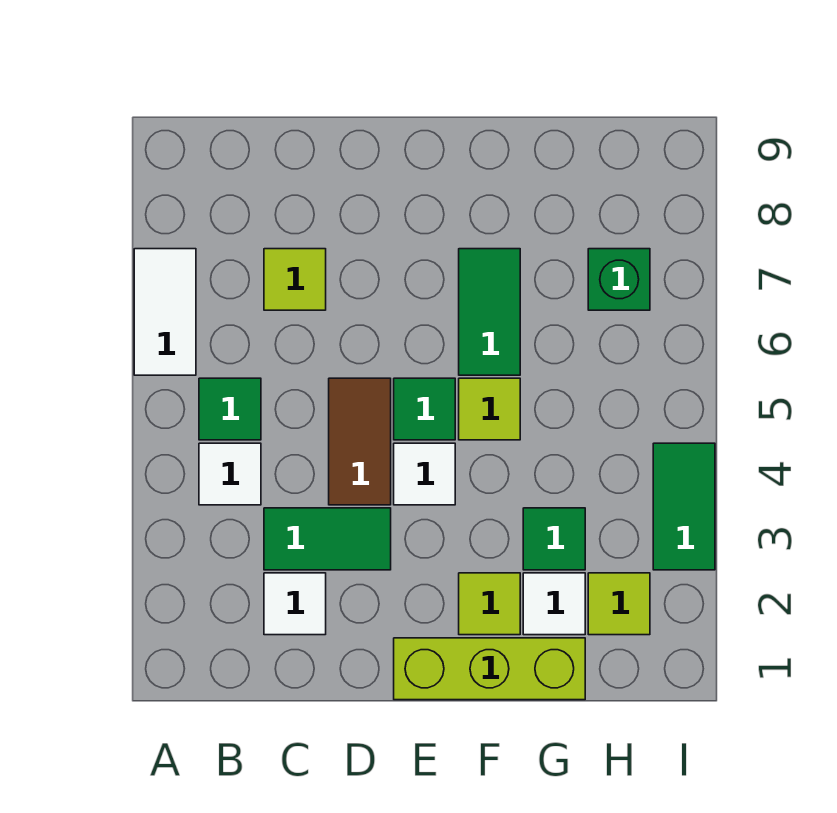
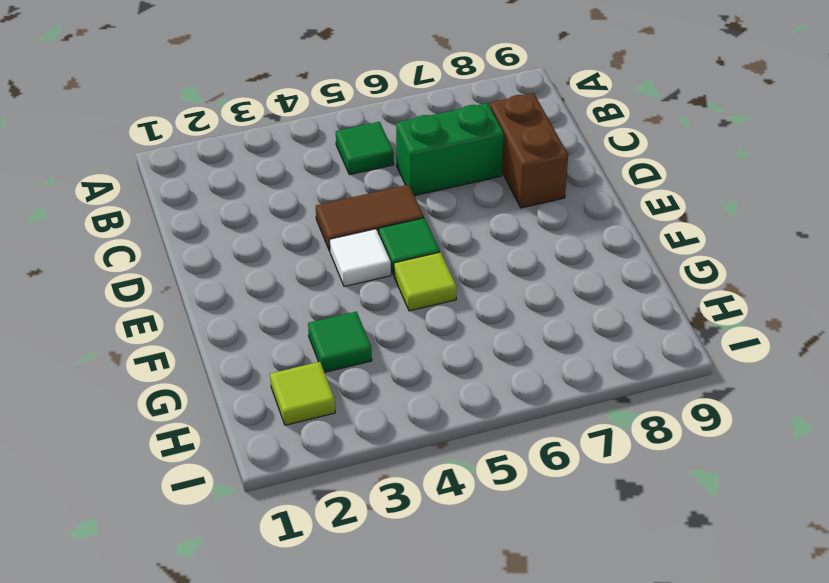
green brick C6:C7 level 1 -> lime tile C7 level 1
brown brick C8:D8 level 1 -> none
none -> white tile A6:A7 level 1
none -> white tile B4 level 1
none -> white tile C2 level 1

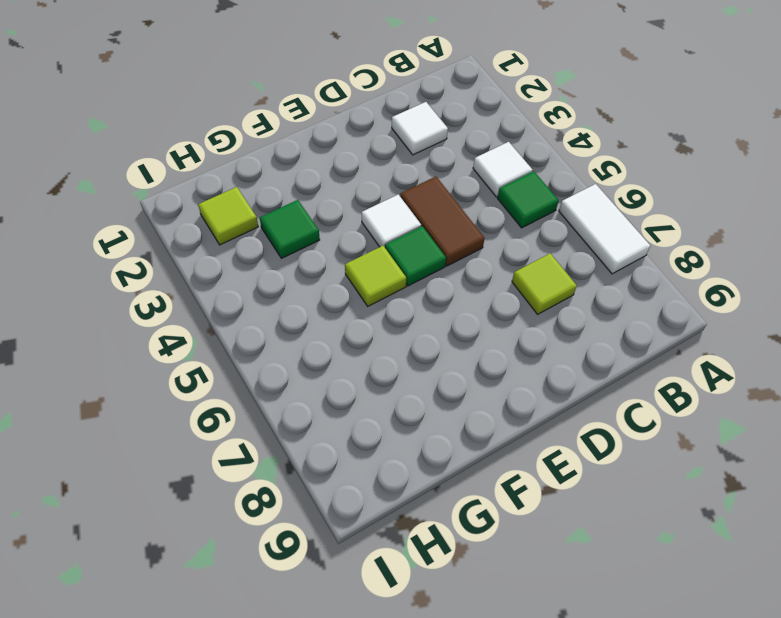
none -> green tile C3:D3 level 1
none -> lime brick E1:G1 level 1
none -> lime tile F2 level 1

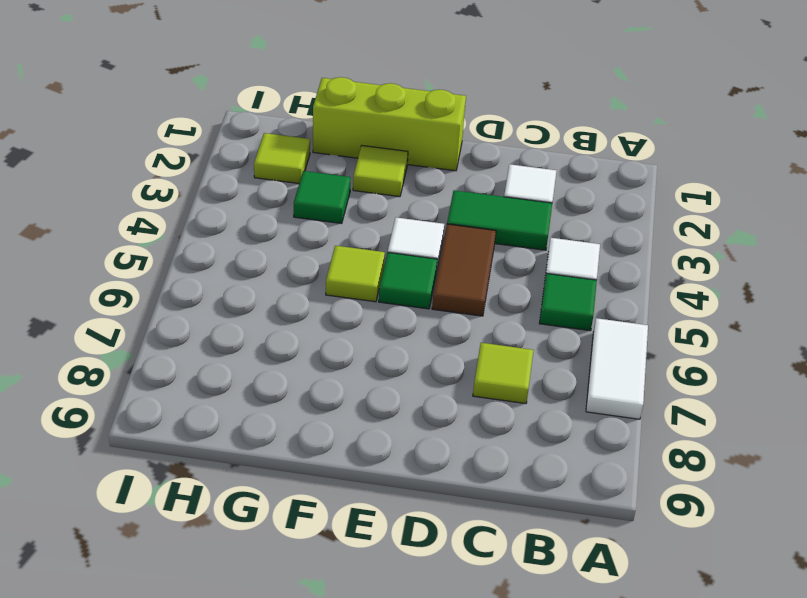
none -> green tile F6:F7 level 1
none -> white tile G2 level 1
none -> green brick H7 level 1

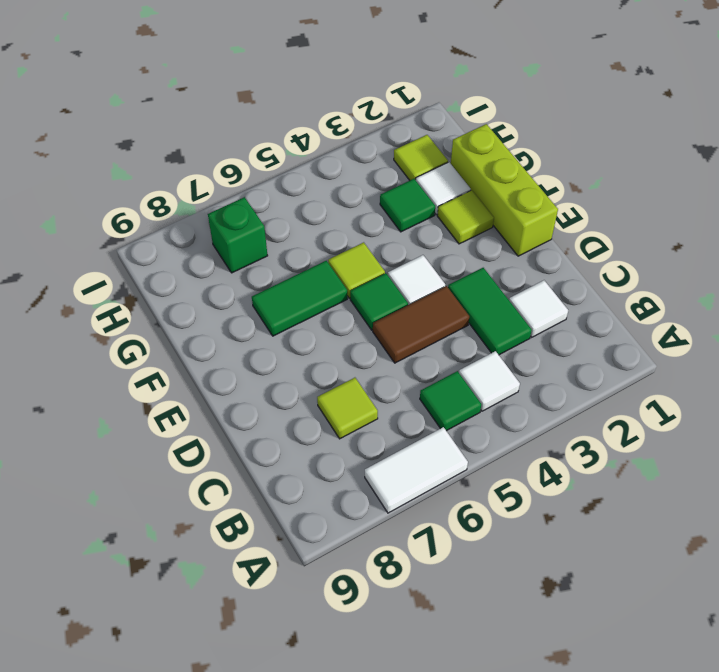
none -> green tile I3:I4 level 1

